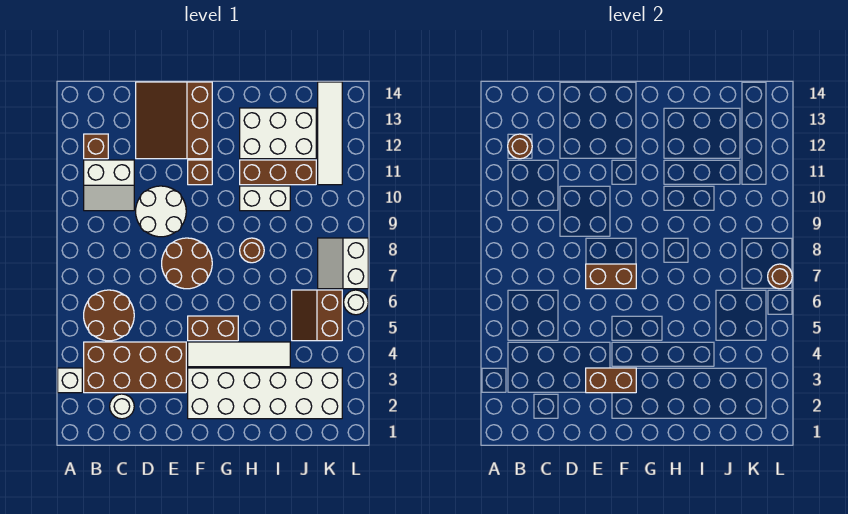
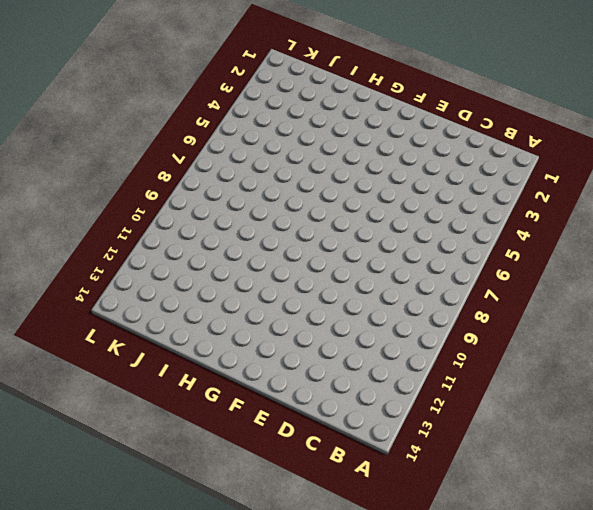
none -> white brick A3 level 1
none -> brown brick B3:E4 level 1
none -> brown round brick B5:C6 level 1

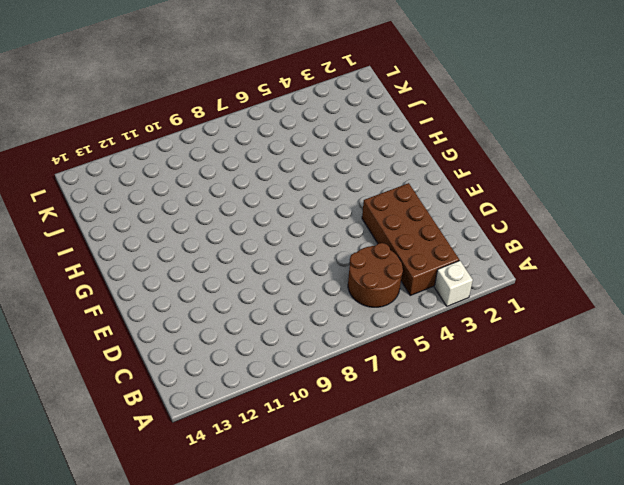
none -> white slope B10:C11 level 1 top 11
none -> brown brick B12 level 1
none -> white round brick C2 level 1

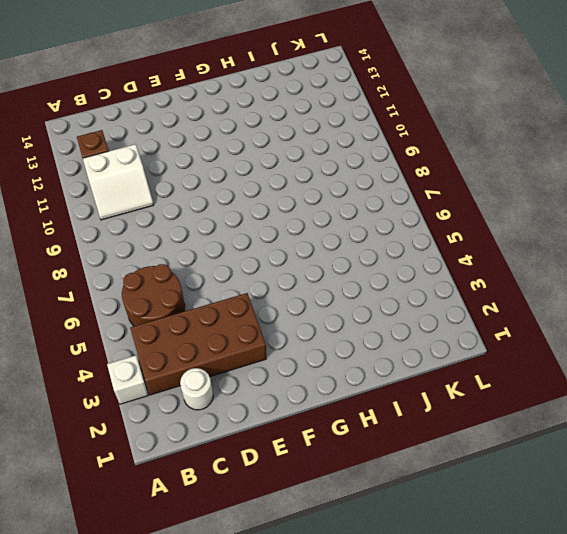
none -> white round brick D9:E10 level 1
none -> brown slope D12:F14 level 1 top F
none -> brown round brick E7:F8 level 1

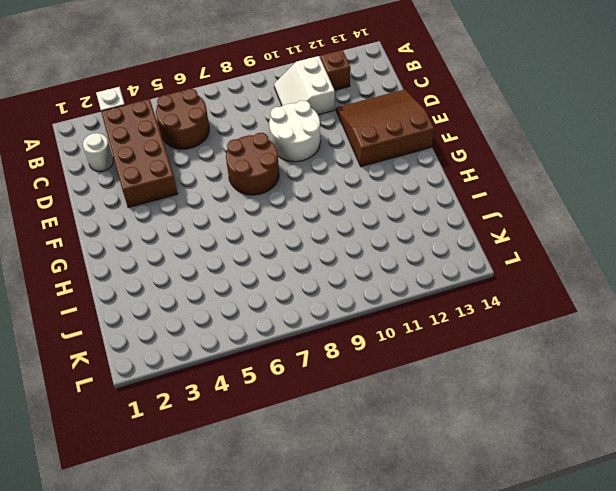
none -> white brick F2:K3 level 1
none -> white tile F4:I4 level 1
none -> brown brick F5:G5 level 1

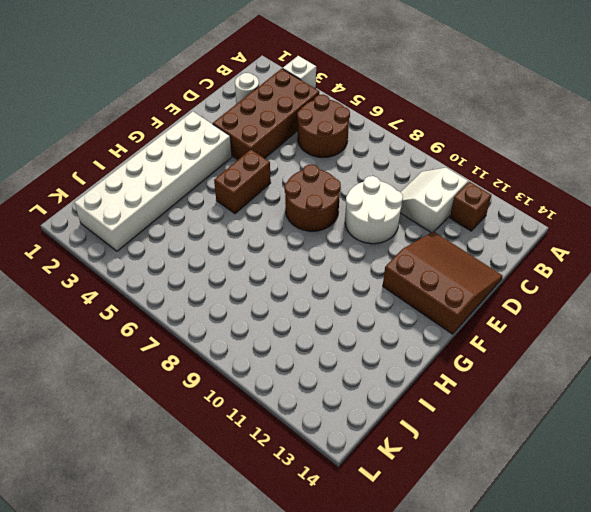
none -> white tile F4:I4 level 1
none -> brown brick F11 level 1
none -> brown round brick H8 level 1

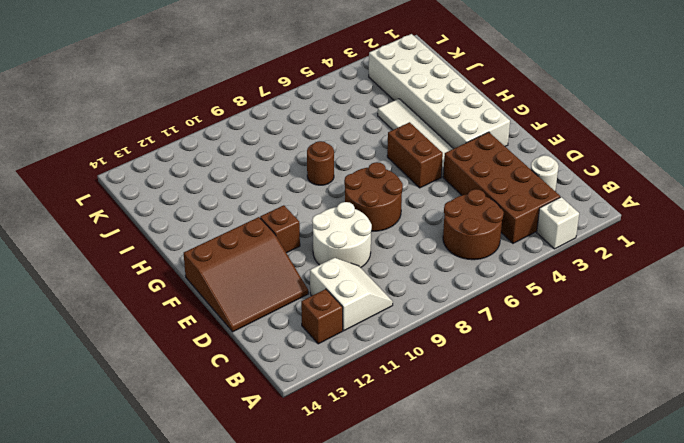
none -> white brick H10:I10 level 1
none -> brown brick H11:J11 level 1
none -> white brick H12:J13 level 1

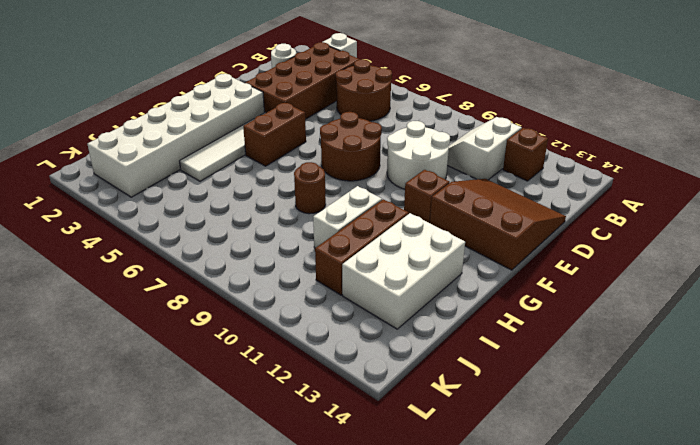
none -> brown slope J5:K6 level 1 top K
none -> white slope K7:L8 level 1 top L
none -> white tile K11:K14 level 1

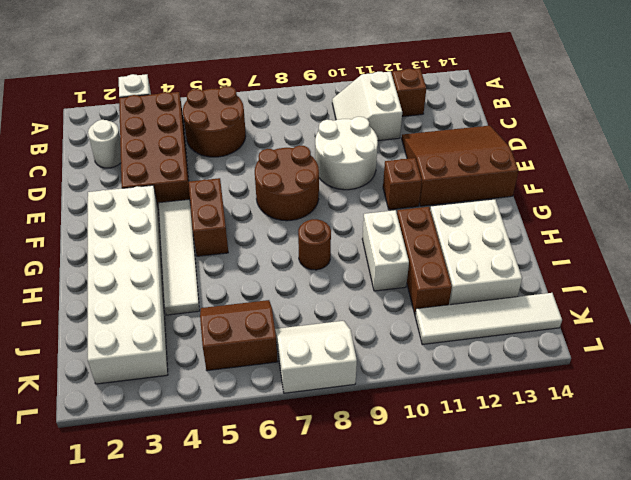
none -> white round brick L6 level 1
none -> brown round brick B12 level 2
none -> brown brick E3:F3 level 2

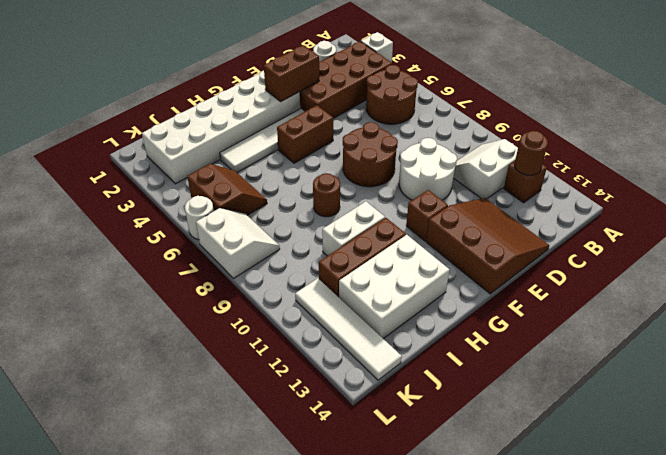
none -> brown brick E7:F7 level 2
none -> brown round brick L7 level 2

